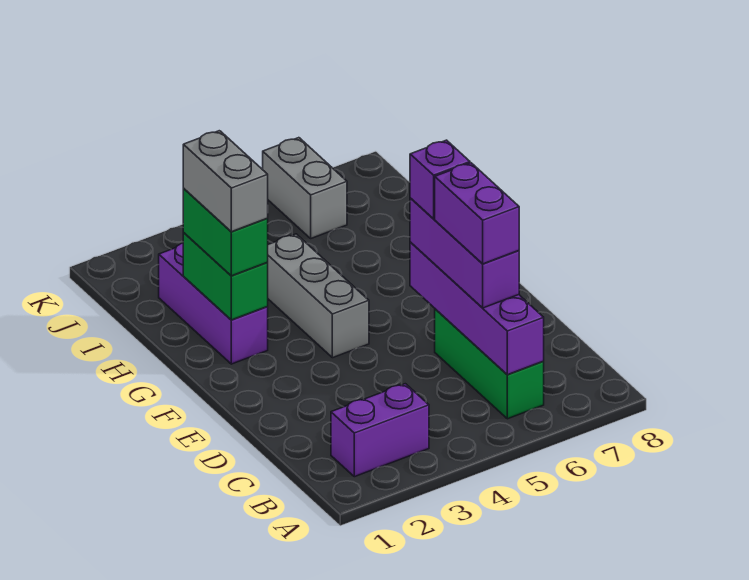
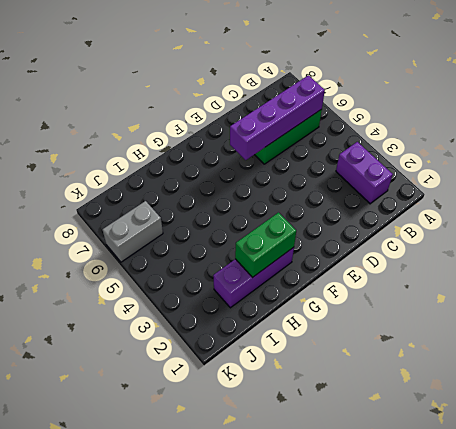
none -> grey brick F4:H4 level 1
none -> purple brick C6:E6 level 3
none -> green brick G2:H2 level 3

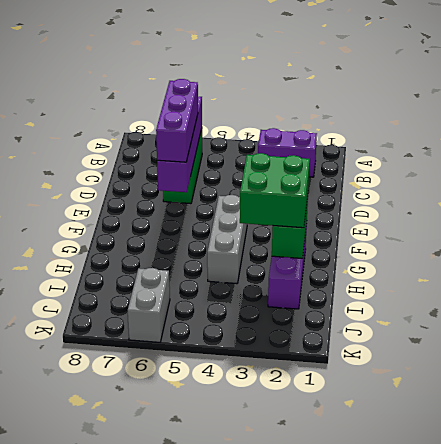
green brick G2:H3 level 3 -> green brick G2:H2 level 3
none -> purple brick C6:D6 level 4
none -> purple brick E6 level 4
none -> grey brick G2:H2 level 4

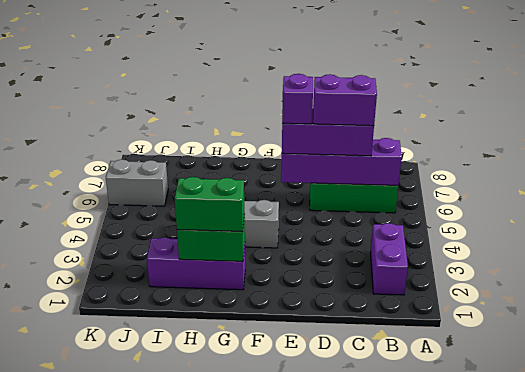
none -> grey brick G2:H2 level 4

